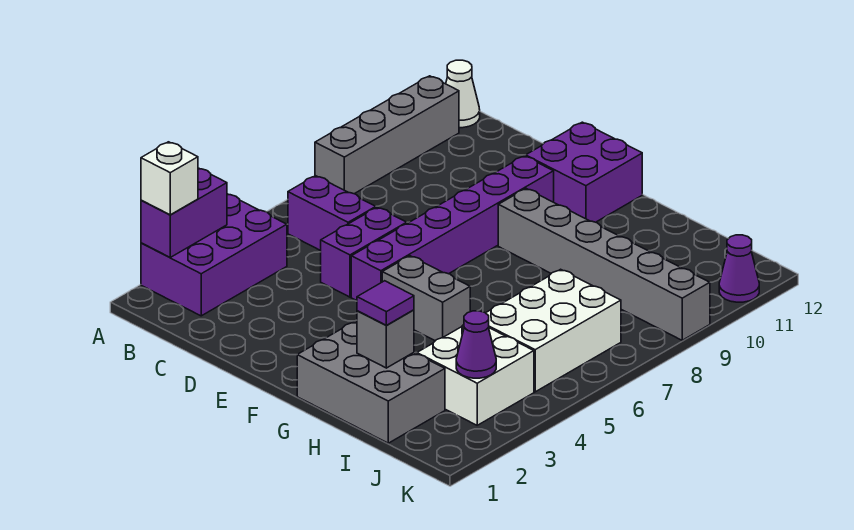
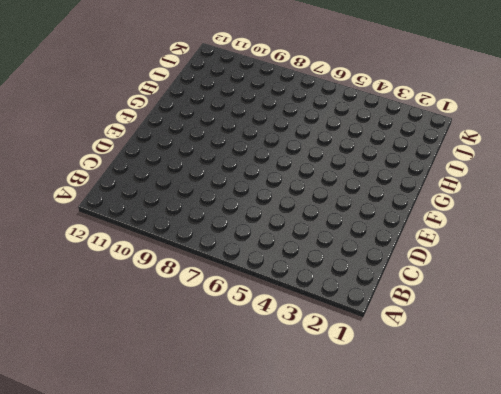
none -> purple brick A2:B4 level 1
none -> grey brick A8:A11 level 1
none -> white cone A12 level 1

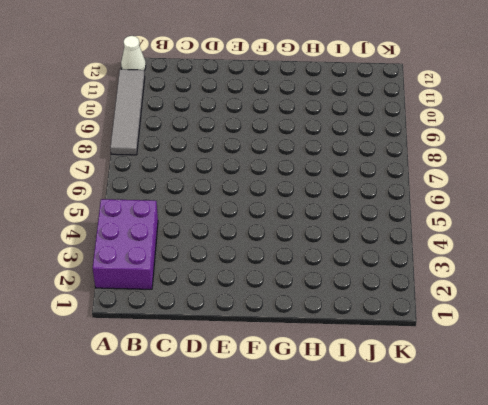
grey tile A8:A11 level 1 -> grey brick A8:A11 level 1
none -> purple brick B6:C6 level 1
none -> purple brick D5:D6 level 1
none -> purple brick E5:E10 level 1

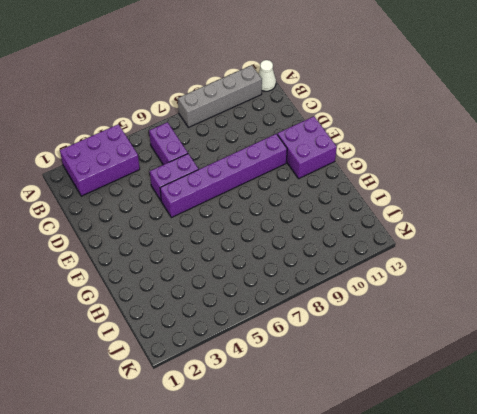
none -> grey brick F5:G5 level 1
none -> grey brick F9:K9 level 1
none -> grey brick G1:I2 level 1

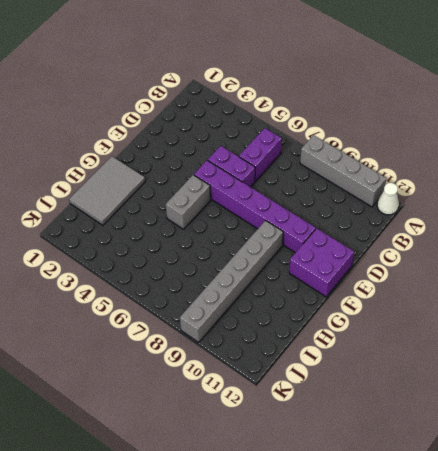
grey tile G1:I2 level 1 -> grey brick G1:I2 level 1
none -> purple brick A2:B4 level 1
none -> white brick I3:J4 level 1
none -> white brick I5:J7 level 1

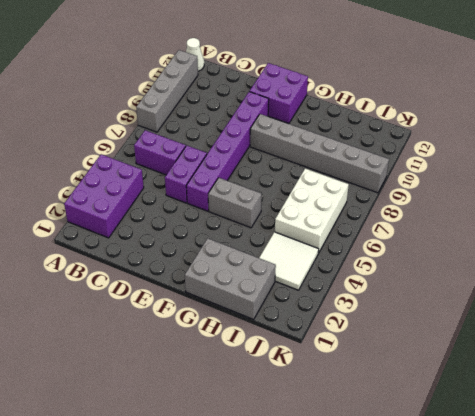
white tile I3:J4 level 1 -> white brick I3:J4 level 1
none -> purple cone K11 level 1
none -> purple brick A2:A3 level 2
none -> grey brick H2 level 2

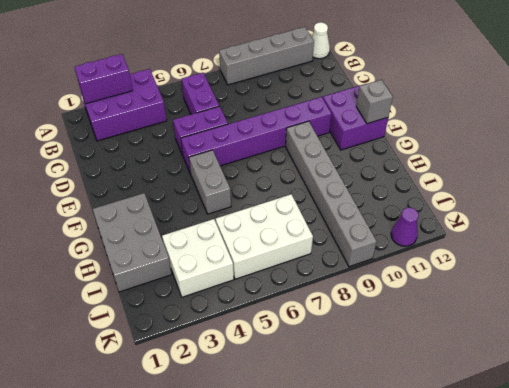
grey brick F12 level 2 -> grey brick H2 level 2
none -> purple cone J3 level 2
none -> white brick A2 level 3
none -> purple tile H2 level 3

